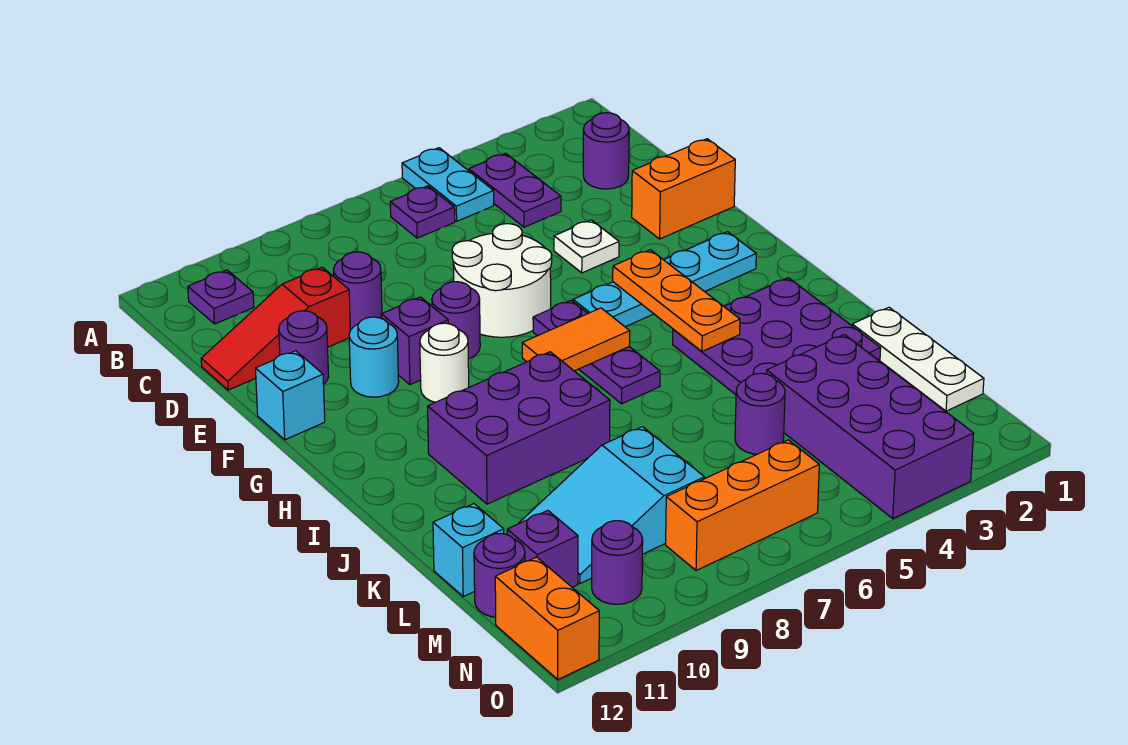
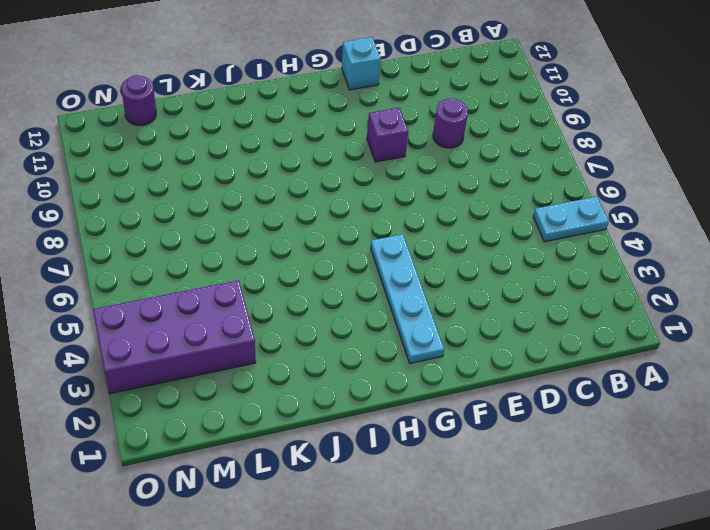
none -> purple plate B4:C4 level 1
none -> purple plate B6 level 1
none -> purple plate B11 level 1
none -> purple round brick C2 level 1

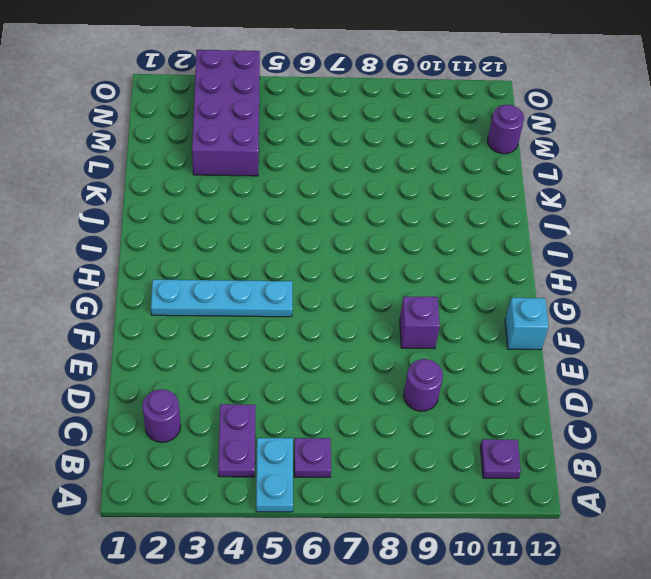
none -> red slope D10:D12 level 1 top 10
none -> orange brick E1:E2 level 1
none -> white plate E4 level 1
none -> white round brick E6:F7 level 1

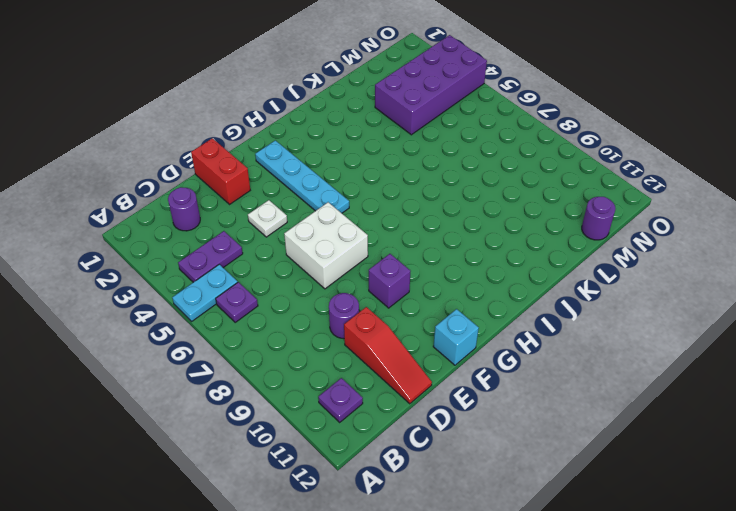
red brick E1:E2 level 1 -> orange brick E1:E2 level 1
white brick E6:F7 level 1 -> white round brick E6:F7 level 1
none -> purple round brick E11 level 1
none -> purple round brick F8 level 1
none -> cyan round brick F10 level 1
none -> purple plate G6:I6 level 1

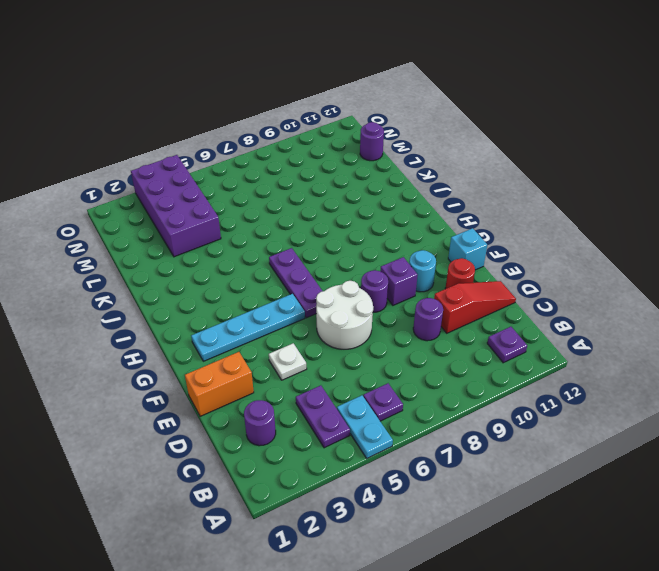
red round brick E11 level 1 -> purple round brick E11 level 1
none -> white round brick G9 level 1
none -> purple plate I2:K4 level 1
none -> purple brick I8:J10 level 1
none -> white plate K1:M1 level 1

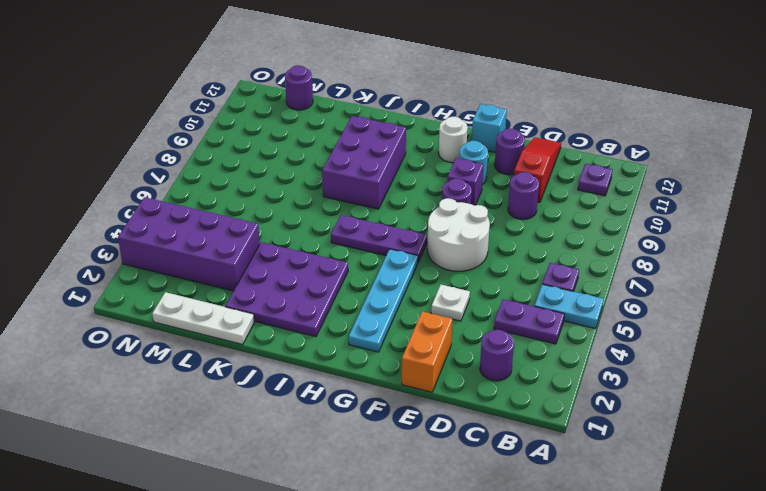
white round brick G11 level 1 -> white round brick G9 level 1
none -> purple round brick L5 level 1
none -> cyan slope L8:M10 level 1 top 8
none -> cyan brick L12 level 1
none -> purple brick M11 level 1

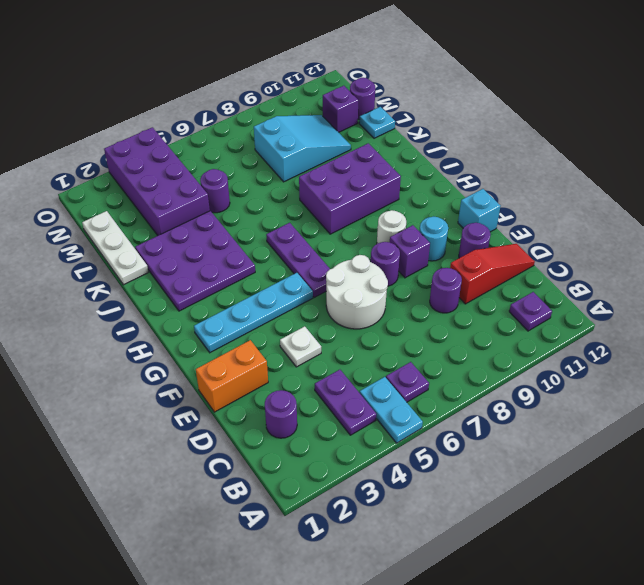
cyan plate L12 level 1 -> cyan brick L12 level 1
none -> orange brick N6:N8 level 1
none -> purple round brick N10 level 1
none -> orange brick N12:O12 level 1
none -> orange plate G4:I4 level 2

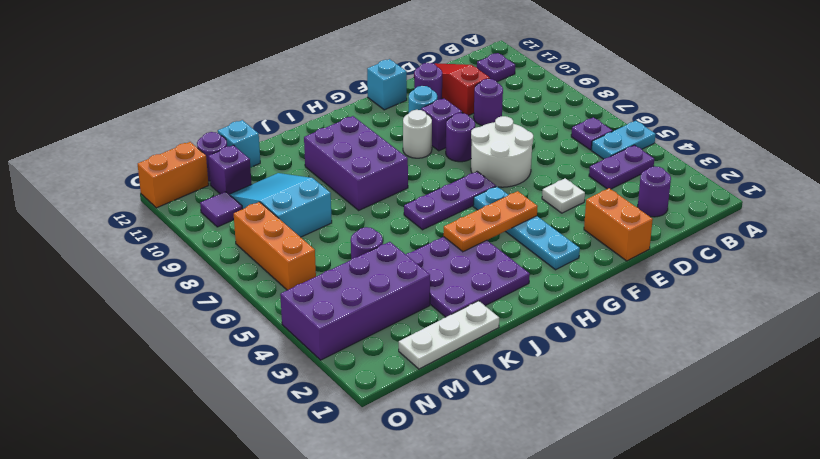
purple tile N10 level 1 -> purple round brick N10 level 1
none -> orange tile H6:H7 level 2

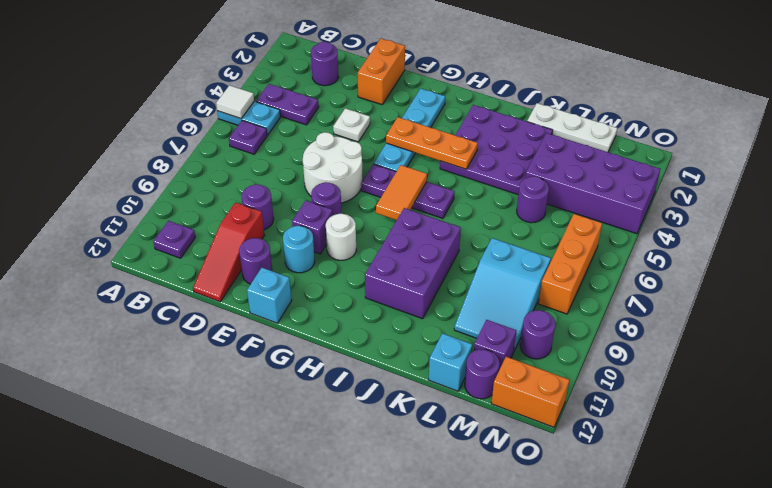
white tile A5 level 2 -> none

